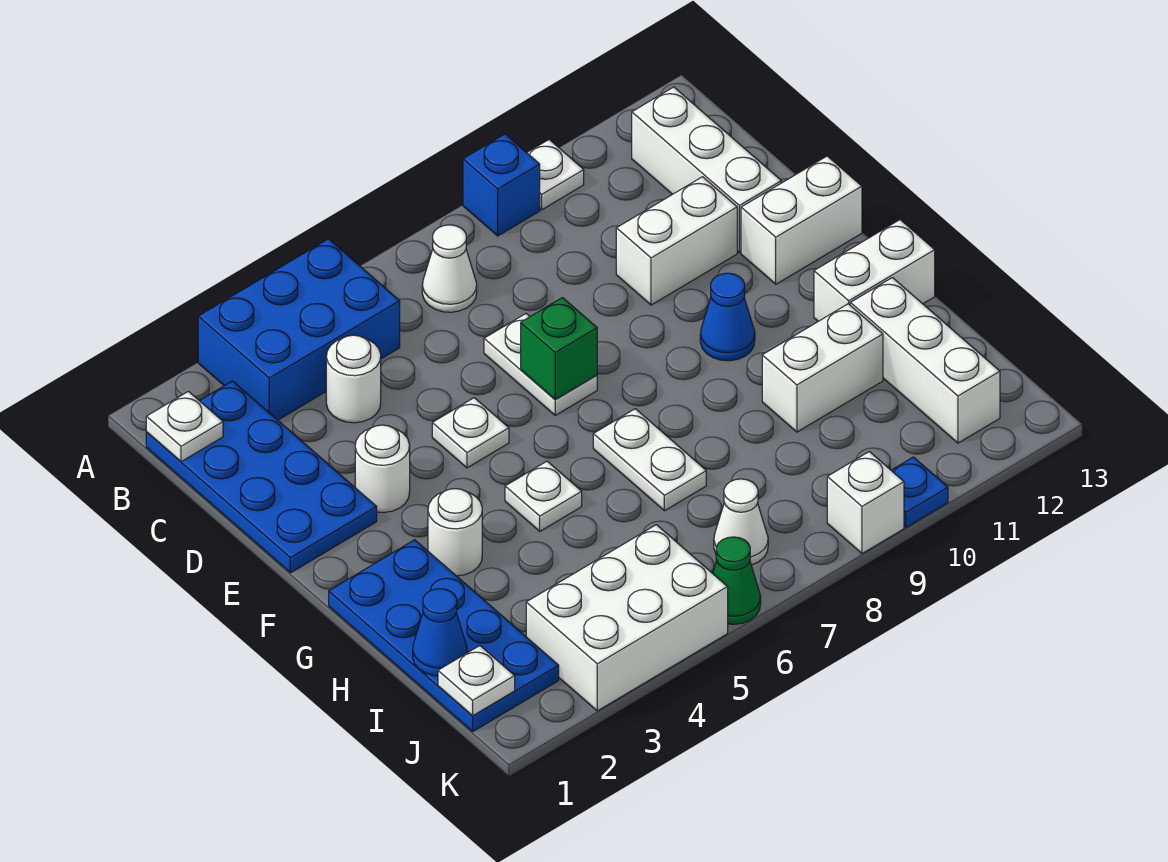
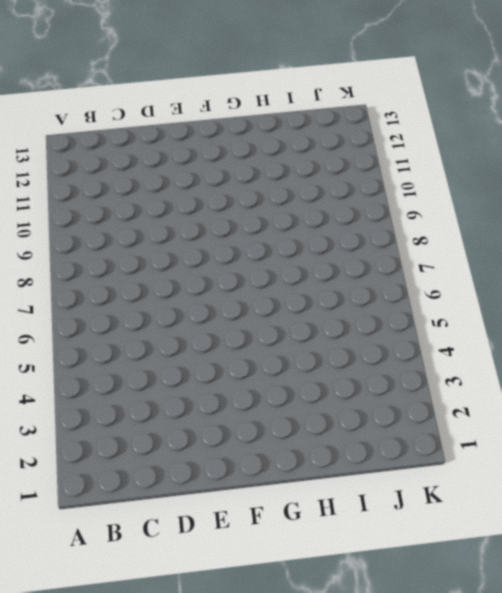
none -> blue brick A3:B5 level 1
none -> blue brick A9 level 1
none -> white plate A10 level 1

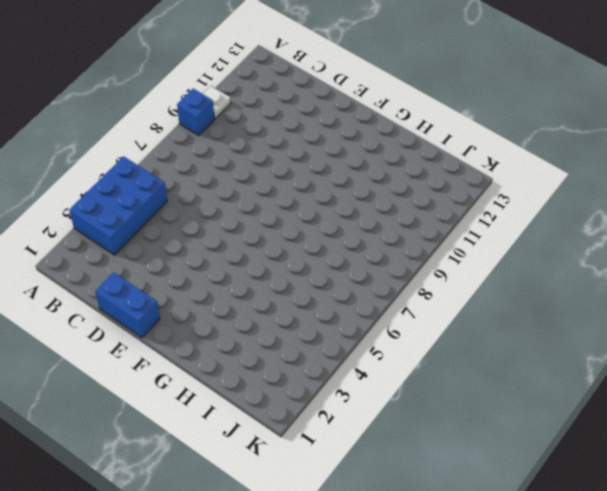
blue brick D1:E1 level 1 -> blue plate B1:E2 level 1
none -> white cone B7 level 1
none -> white brick B12:D12 level 1
none -> white round brick C4 level 1

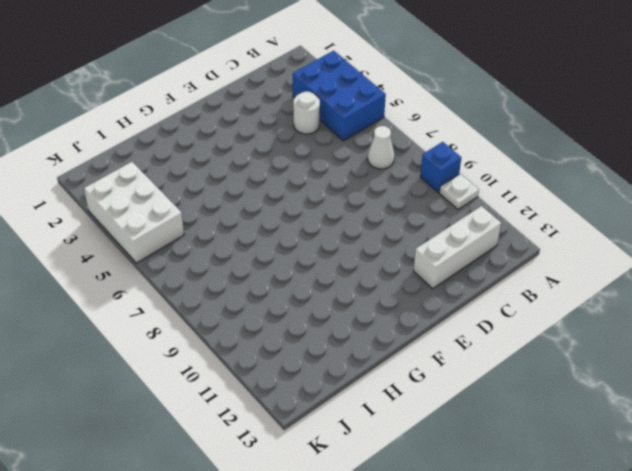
none -> blue plate B1:E2 level 1
none -> white plate D7:E7 level 1
none -> white brick D10:D11 level 1

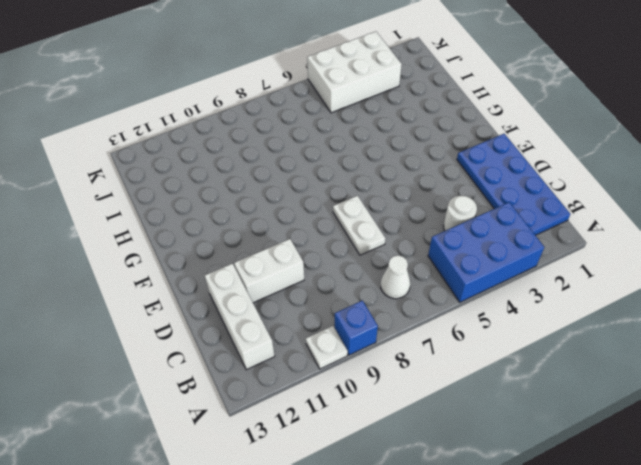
none -> white round brick E3 level 1
none -> white plate E5 level 1
none -> white brick E12:E13 level 1

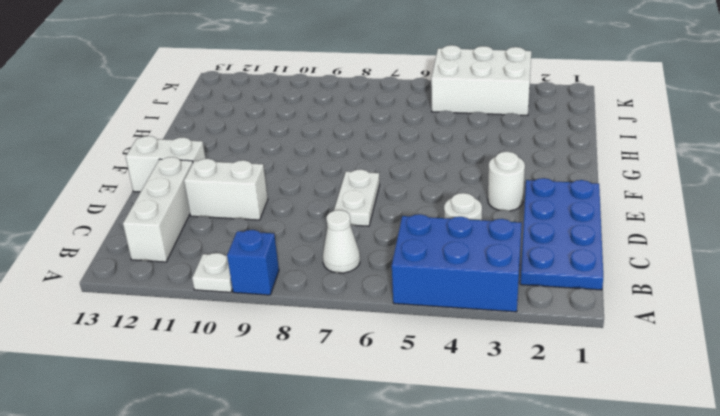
none -> white plate E5 level 1
none -> blue cone F10 level 1
none -> blue plate G1:J2 level 1

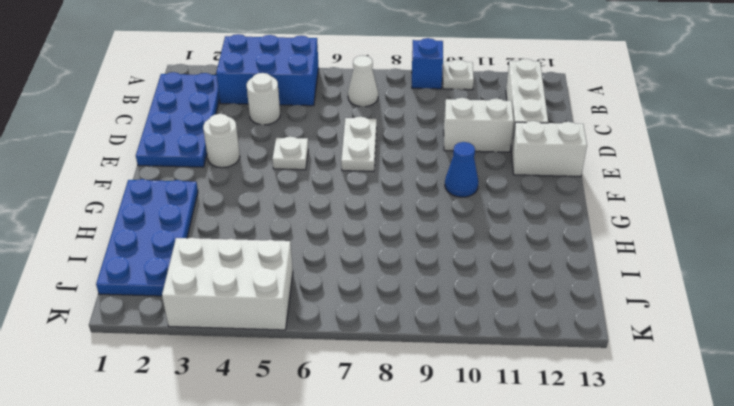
none -> white round brick G3 level 1
none -> white plate G5 level 1
none -> white plate G7:H7 level 1

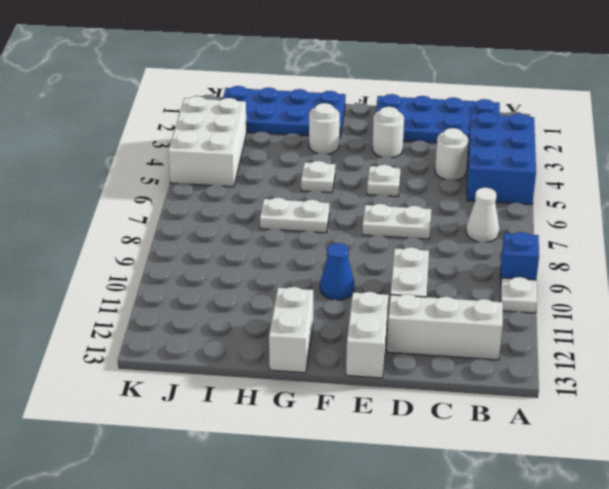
none -> white brick H10:H11 level 1
none -> white brick H12:J12 level 1
none -> white cone J7 level 1

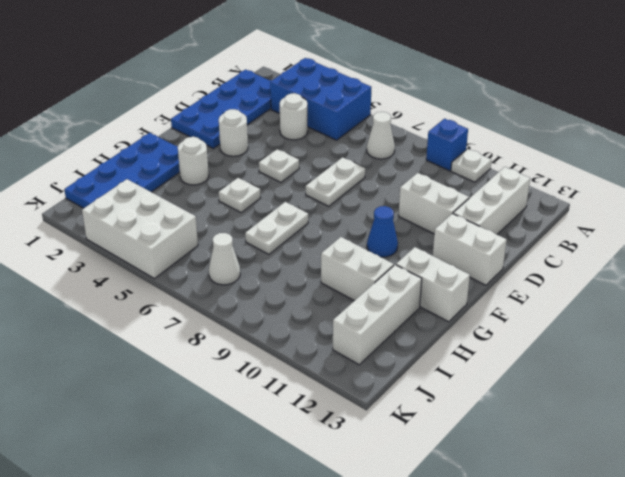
none -> green cone K6 level 1
none -> white brick K9 level 1
none -> blue plate K10 level 1

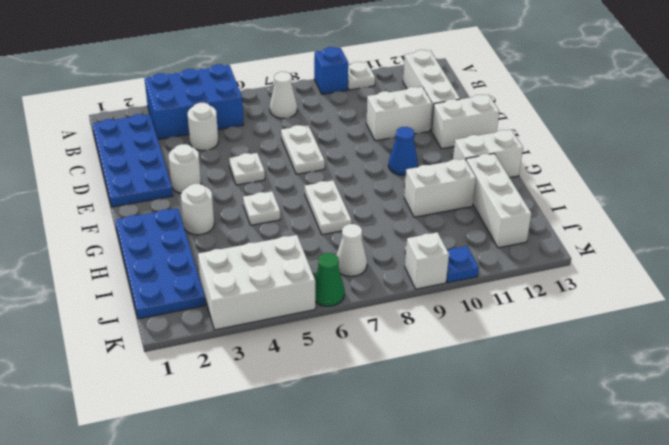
none -> white plate B1 level 2
none -> green brick E7 level 2
none -> blue cone I1 level 2

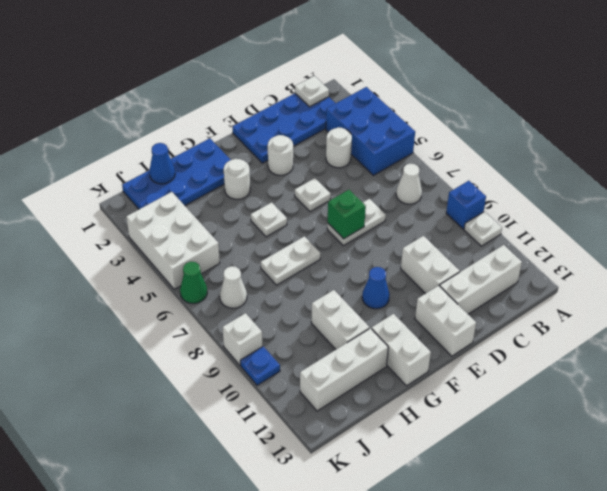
none -> white plate J1 level 2

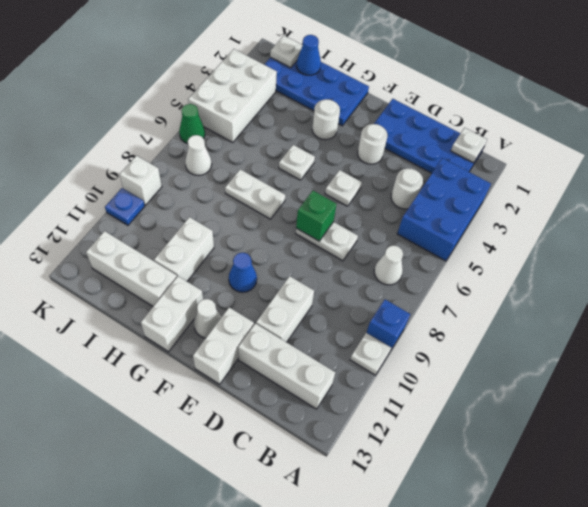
white cone F12 level 1 -> none

